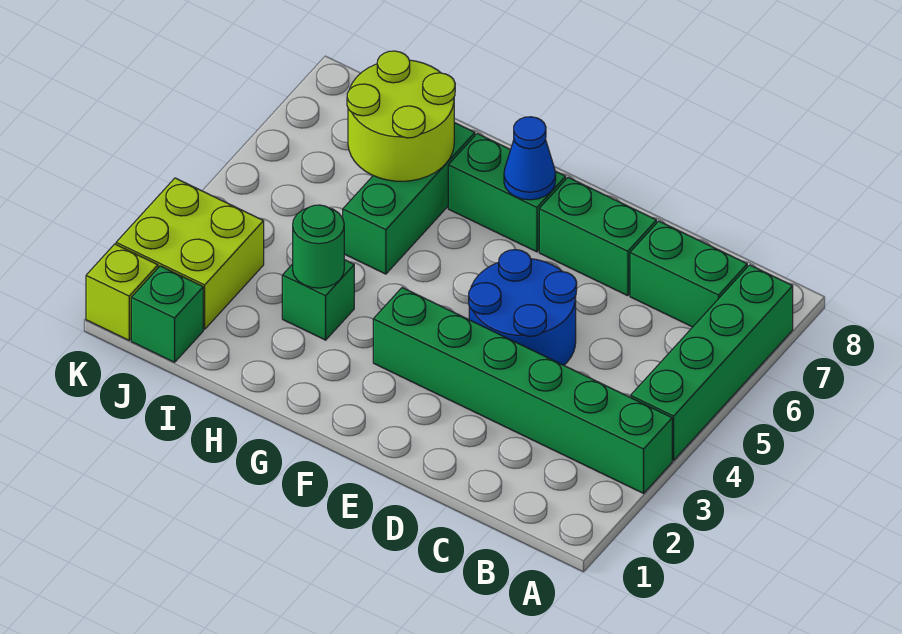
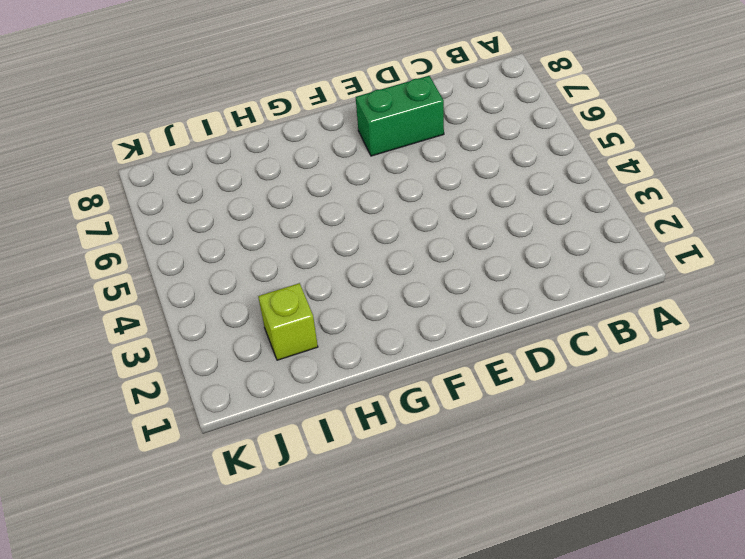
lime brick I2 level 1 -> lime brick K1 level 1
none -> green brick A3:F3 level 1
none -> green brick A4:A7 level 1
none -> green brick B7:C7 level 1

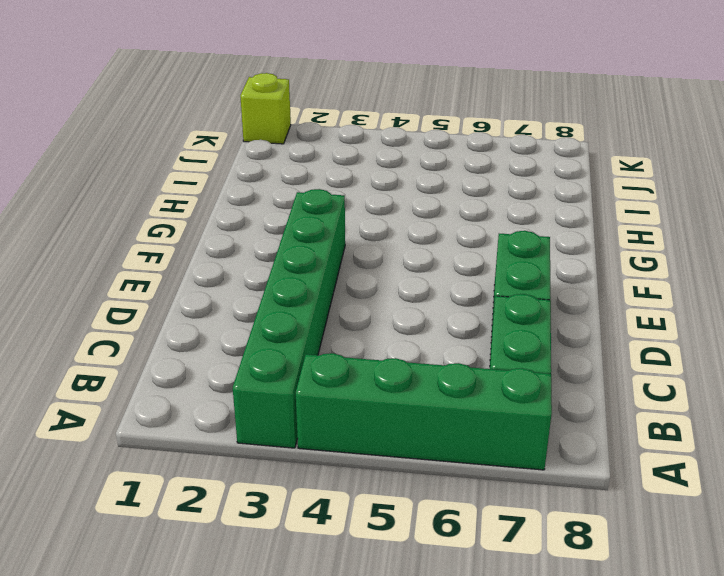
none -> blue round brick D4:E5 level 1
none -> green brick F7:G7 level 1
none -> green brick H3 level 1

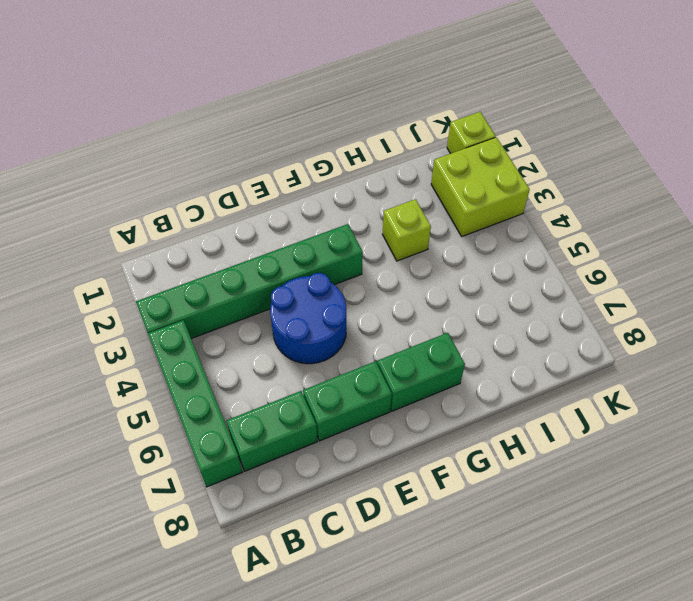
lime brick H3 level 1 -> green brick H3 level 1
none -> green brick H5:H7 level 1
none -> green brick J1 level 1
none -> blue cone F7 level 2

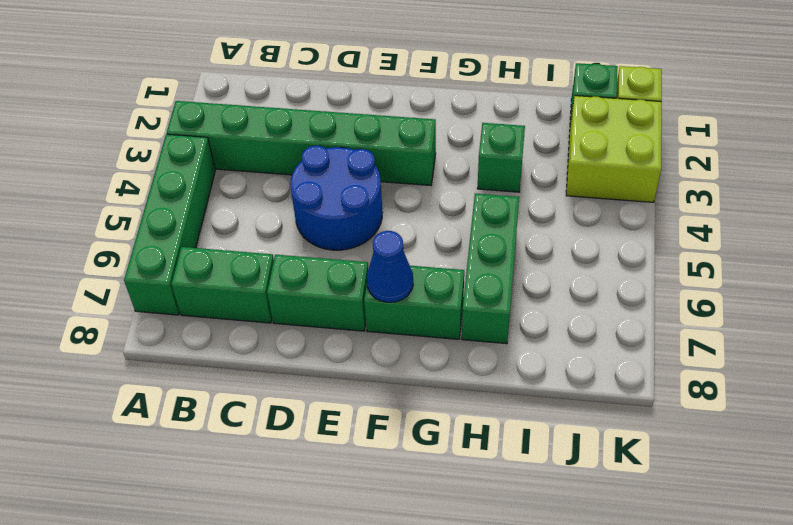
none -> green round brick H3 level 2
none -> lime round brick H6:I7 level 2

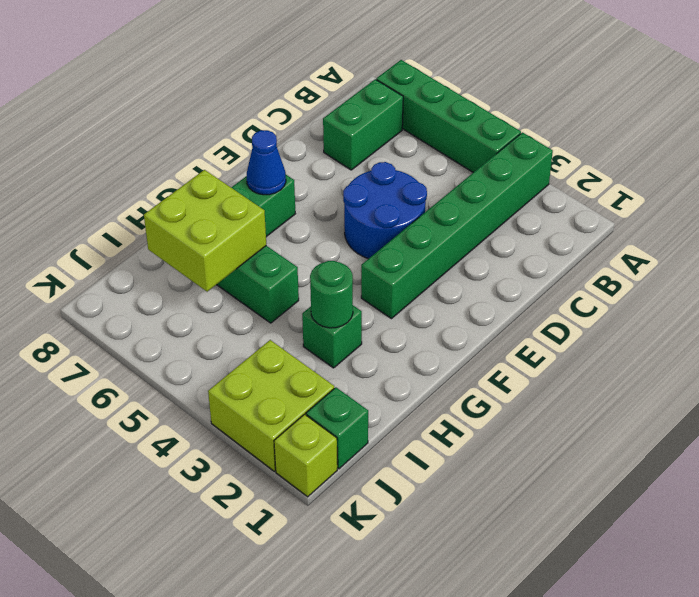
lime brick H6:I7 level 2 -> lime round brick H6:I7 level 2
none -> green brick D7:E7 level 1

